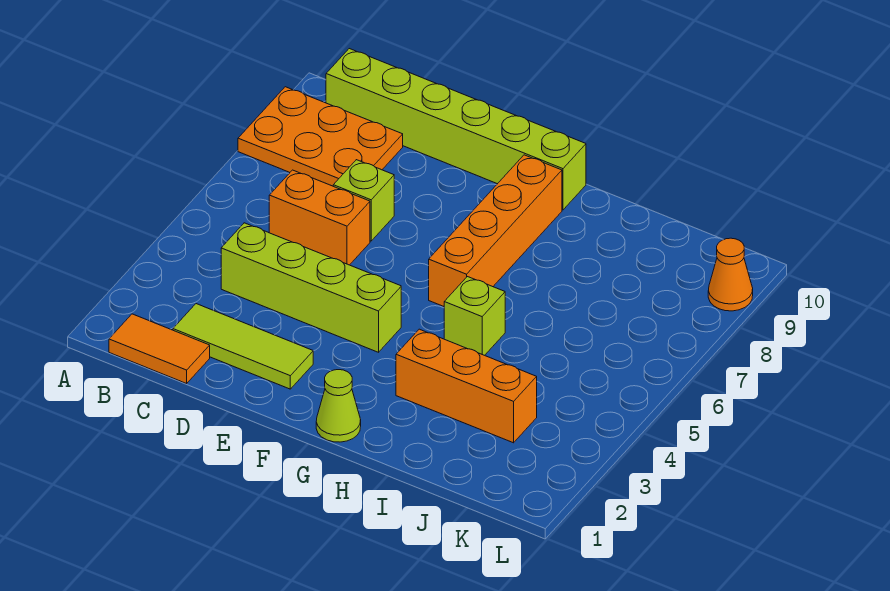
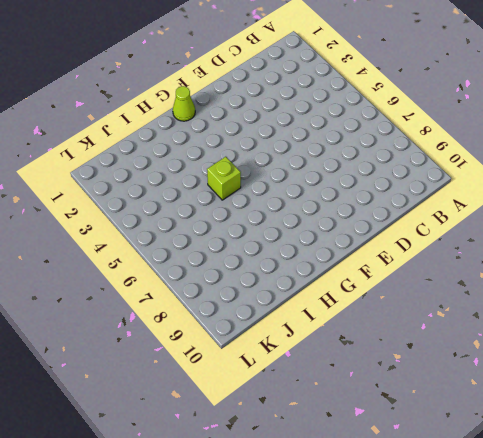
none -> orange plate A8:C9 level 1
none -> orange tile B1:C1 level 1
none -> lime brick B10:G10 level 1

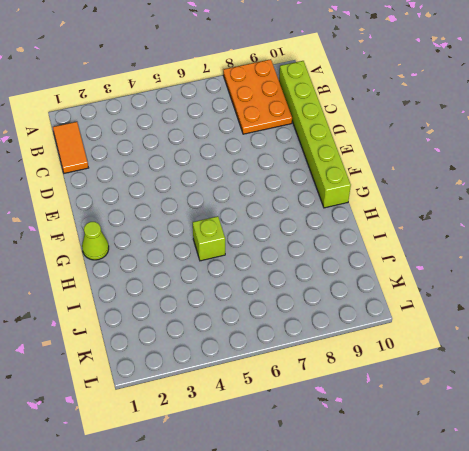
none -> lime tile C2:E2 level 1
none -> lime brick C4:F4 level 1
none -> orange brick C6:D6 level 1

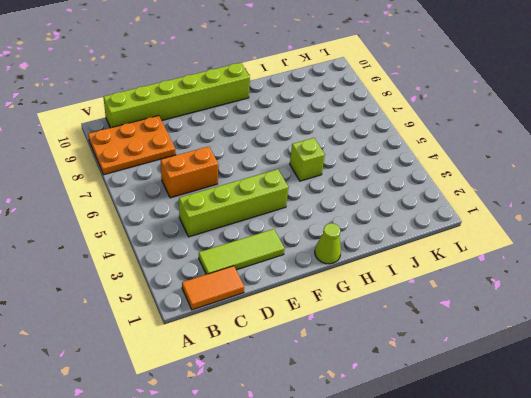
none -> lime brick D7 level 1
none -> orange brick G6:G9 level 1
none -> orange brick H3:J3 level 1

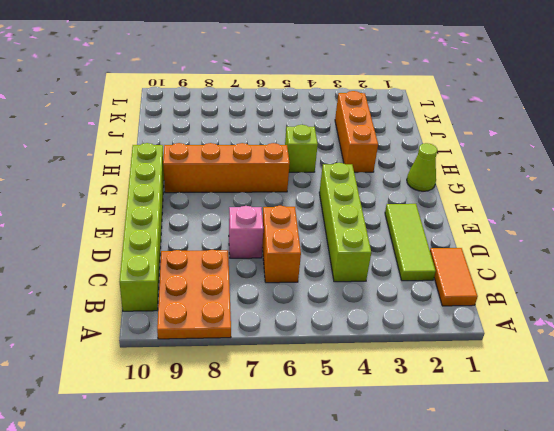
pink brick D7 level 1 -> lime brick D7 level 1
none -> orange cone L9 level 1

